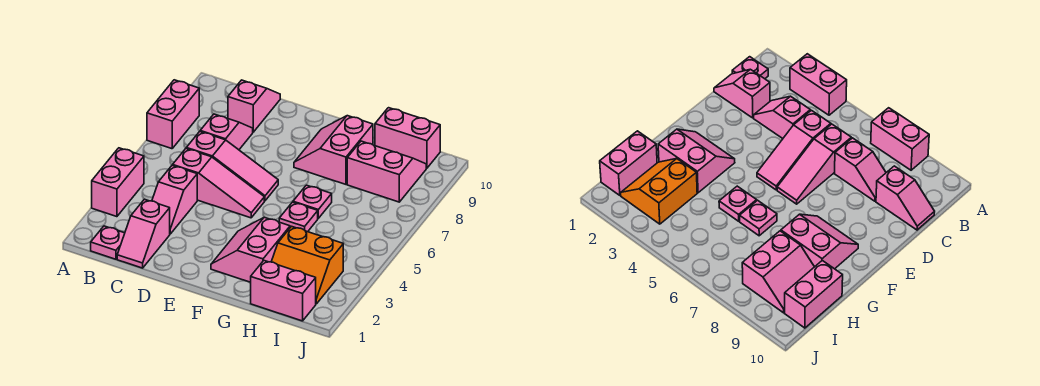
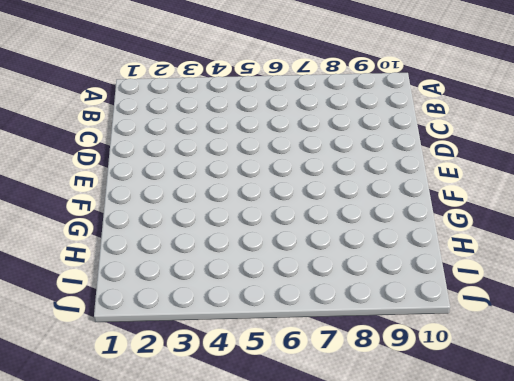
none -> pink brick A3:A4 level 1
none -> pink brick A7:A8 level 1
none -> pink plate B1 level 1

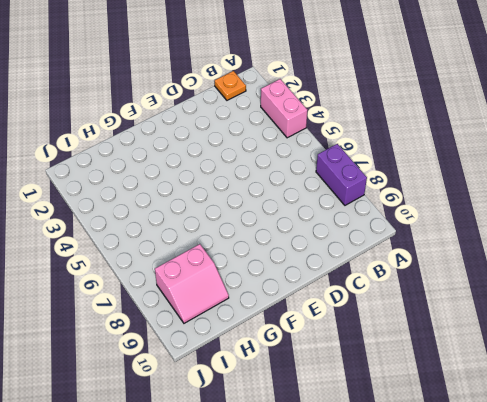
purple brick A7:A8 level 1 -> pink brick A7:A8 level 1
orange plate B1 level 1 -> pink plate B1 level 1
none -> pink slope C1:C2 level 1 top 2
none -> pink slope C3:C4 level 1 top 4
none -> pink slope C5:E5 level 1 top C

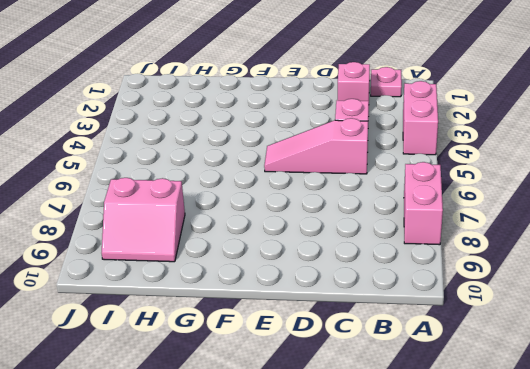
none -> pink slope C6:E6 level 1 top C
none -> pink slope C7:C8 level 1 top 7
none -> pink slope C9:C10 level 1 top 9

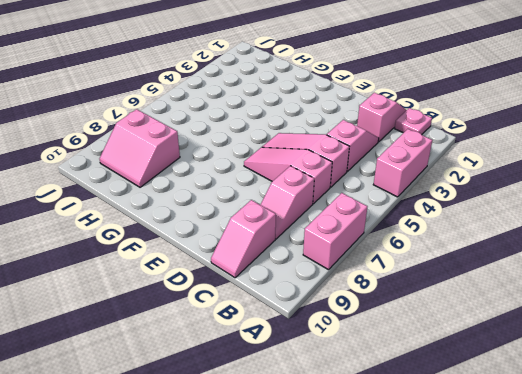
none -> pink slope F2:G3 level 1 top G
none -> pink slope F8:G9 level 1 top G
none -> pink plate G5 level 1

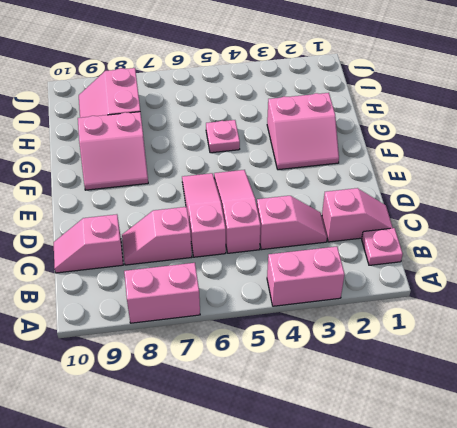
none -> pink plate G6 level 1
none -> pink brick H1:I1 level 1
none -> orange slope H2:I3 level 1 top 3

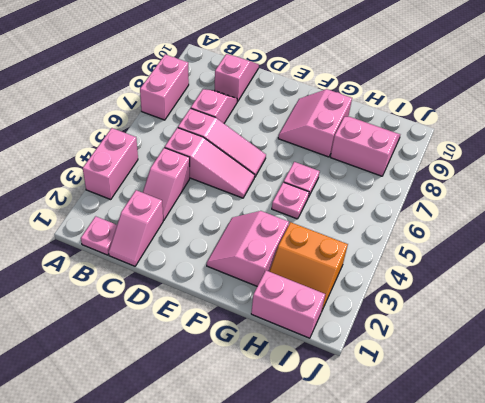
none -> pink brick H10:I10 level 1

